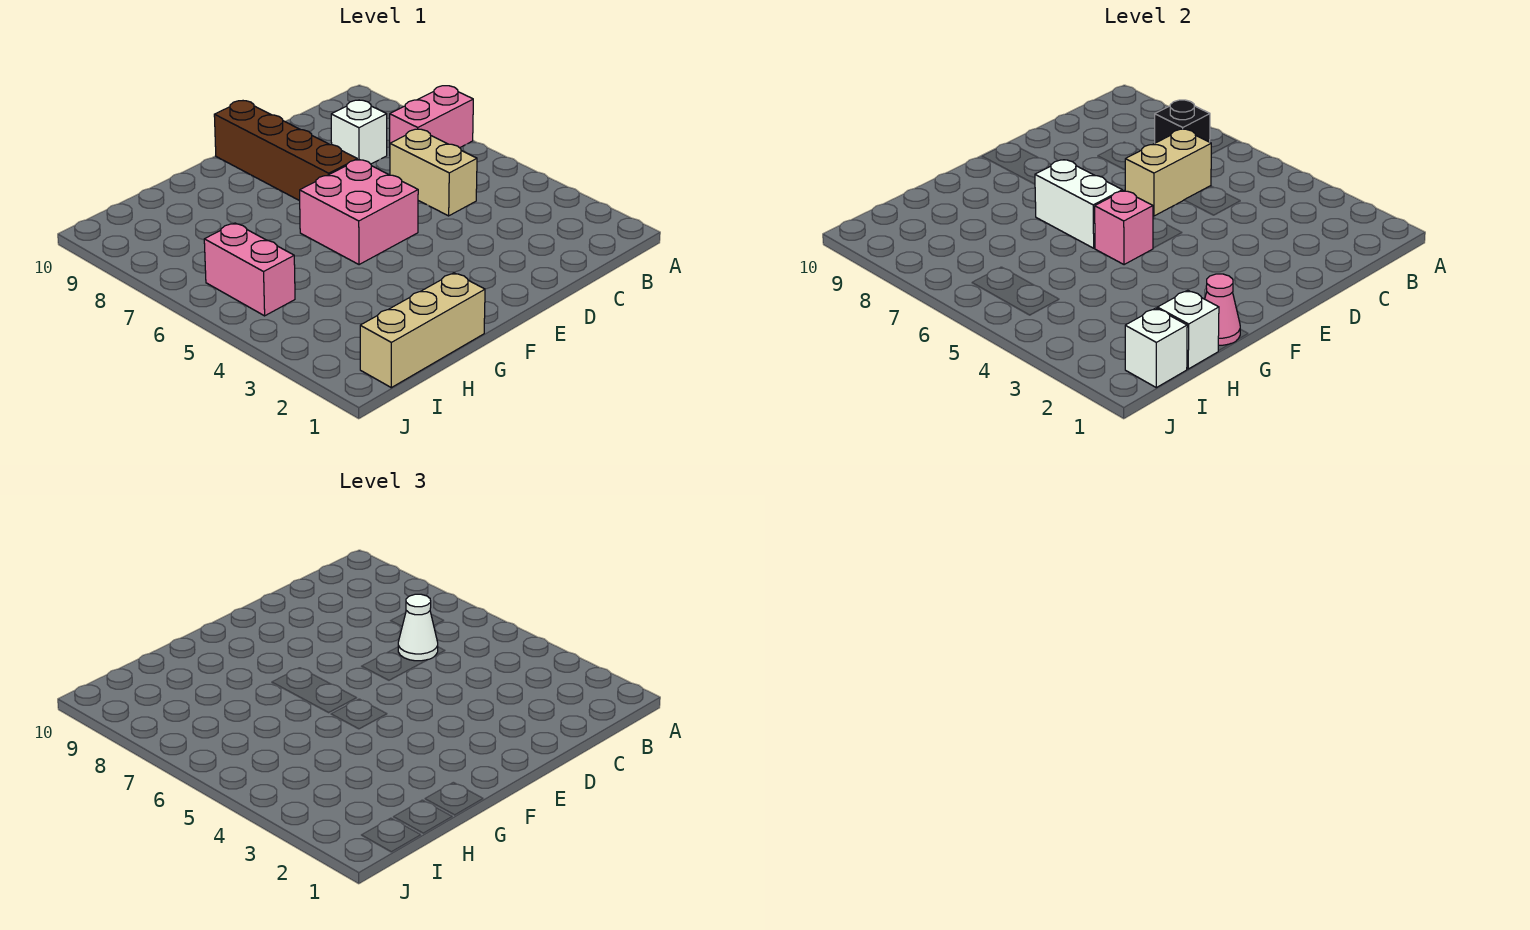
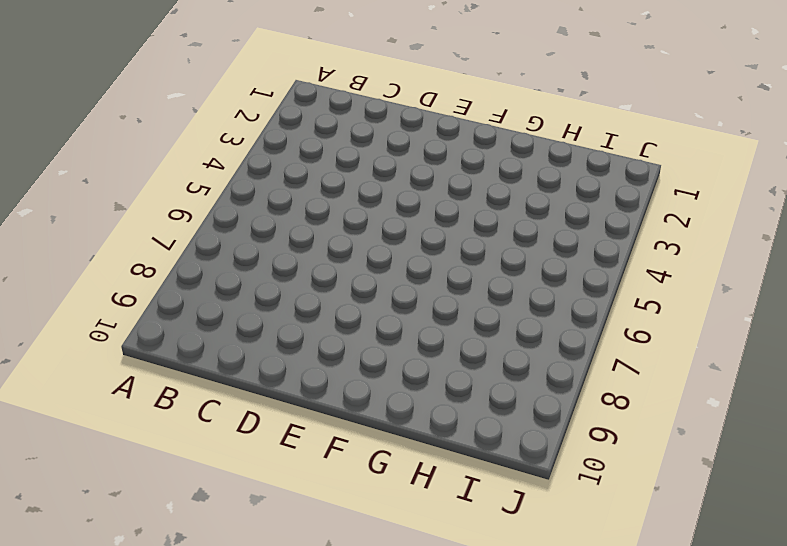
none -> pink brick A7:B7 level 1
none -> tan brick C5:C6 level 1
none -> white brick C8 level 1

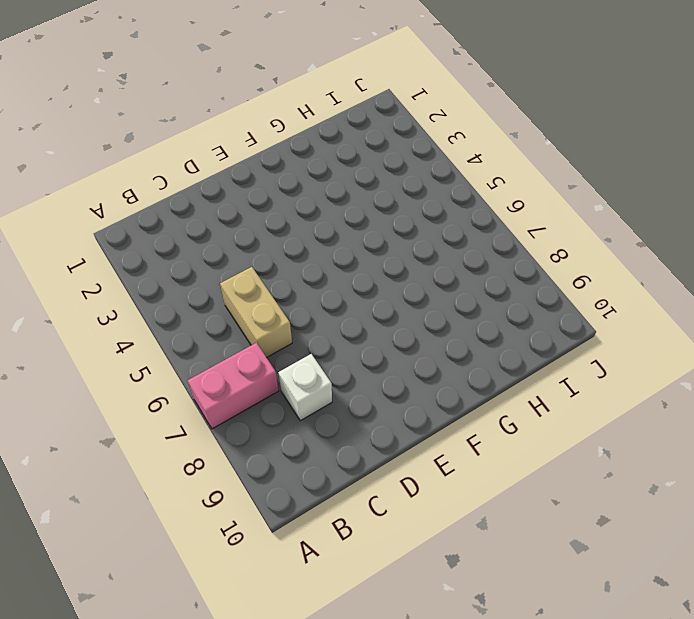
none -> pink brick E5:F6 level 1
none -> brown brick E7:E10 level 1
none -> tan brick G1:I1 level 1

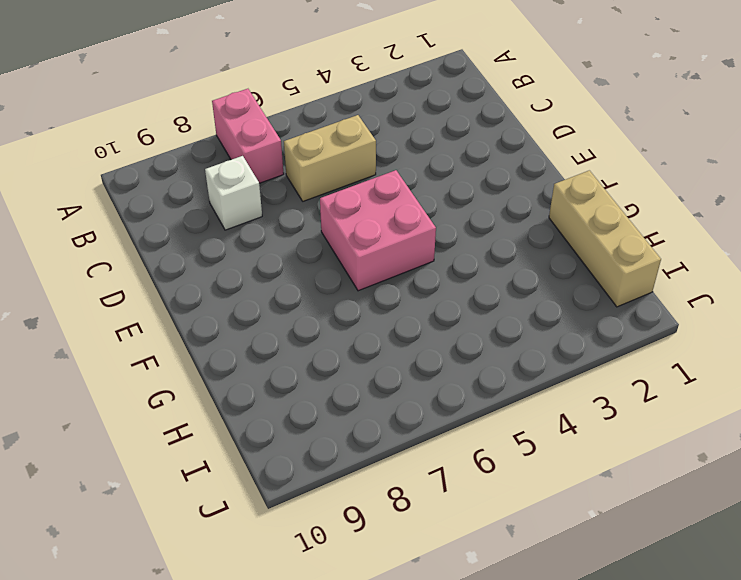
none -> brown brick E7:E10 level 1
none -> pink brick I5:I6 level 1
none -> black brick B7 level 2

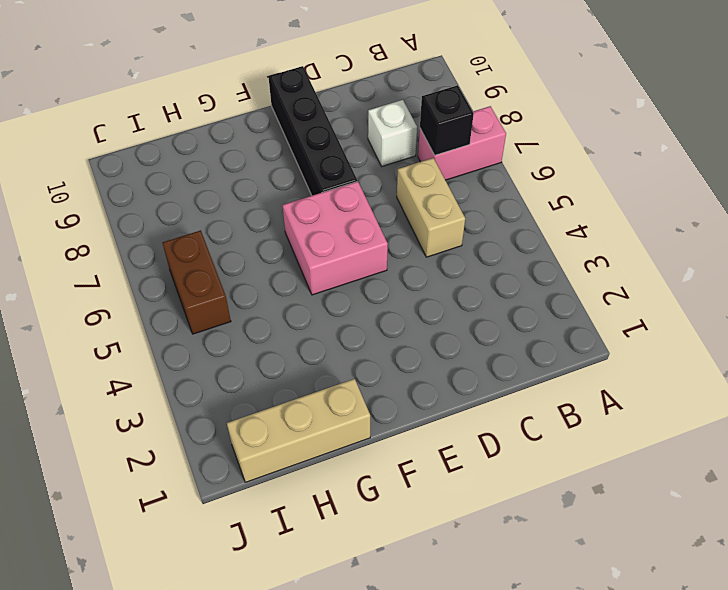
black brick E7:E10 level 1 -> brown brick E7:E10 level 1
brown brick I5:I6 level 1 -> pink brick I5:I6 level 1
none -> tan brick C6:D6 level 2
none -> pink brick F5 level 2
none -> white brick F6:F7 level 2

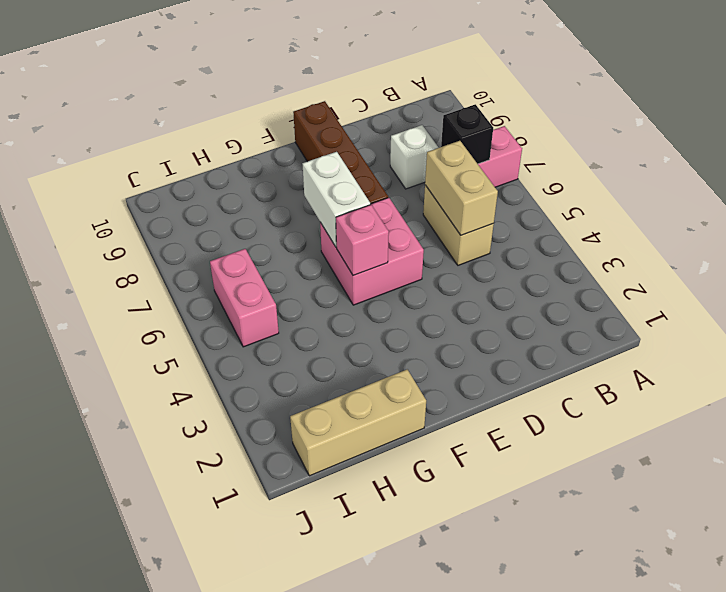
tan brick C5:C6 level 2 -> tan brick C6:D6 level 2
none -> pink cone G1 level 2
none -> white brick H1 level 2
none -> white brick I1 level 2

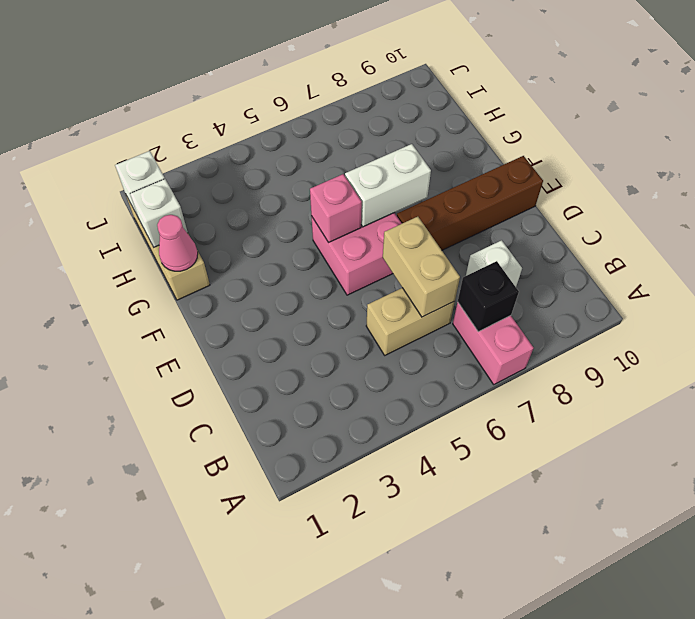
none -> pink brick I5:I6 level 1
none -> white cone C6 level 3

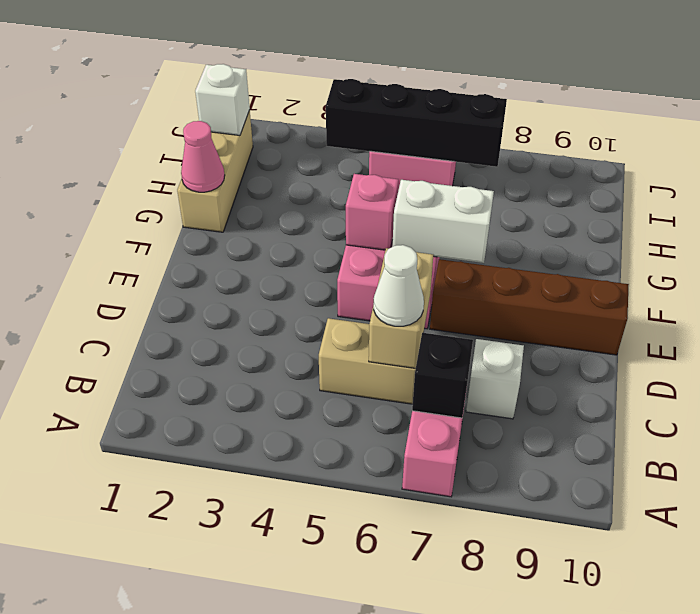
black brick I4:I7 level 2 -> none
none -> white brick H1 level 2

